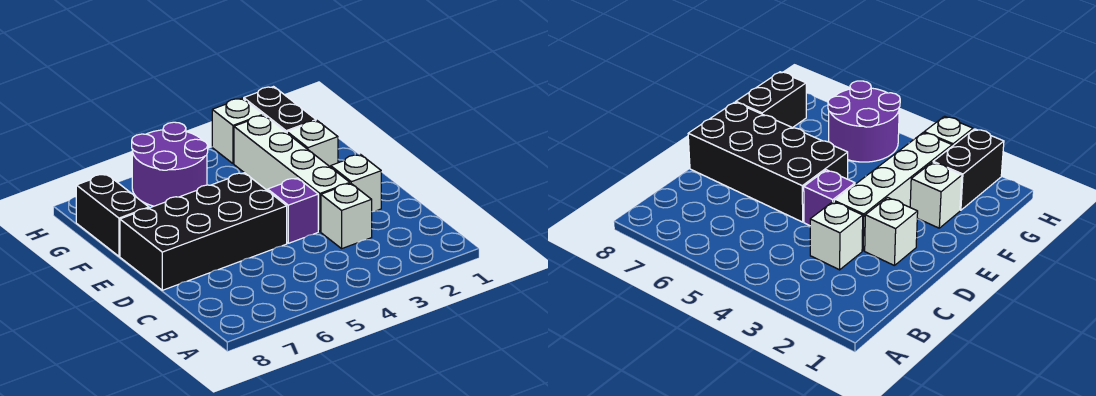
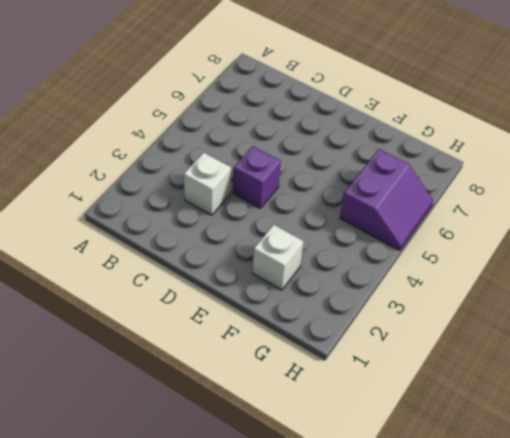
purple slope G5:H6 level 1 top G -> purple round brick G5:H6 level 1
none -> white brick D2 level 1
none -> white brick D3:G3 level 1

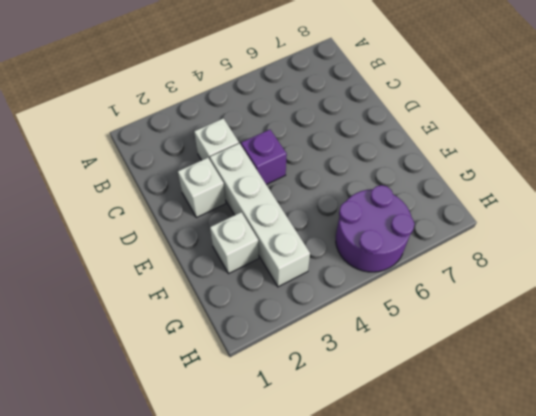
none -> black brick D5:E8 level 1
none -> black brick F8:G8 level 1

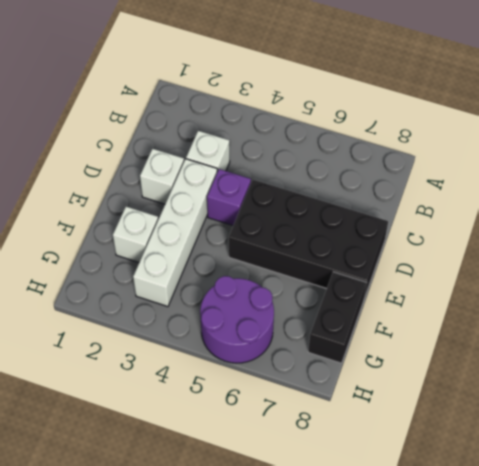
none -> black brick G2:H2 level 1
none -> white brick H3 level 1

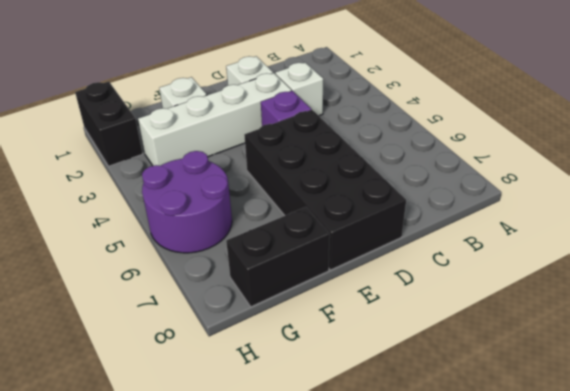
black brick H1:H2 level 1 -> black brick G2:H2 level 1
none -> white brick H3 level 1

